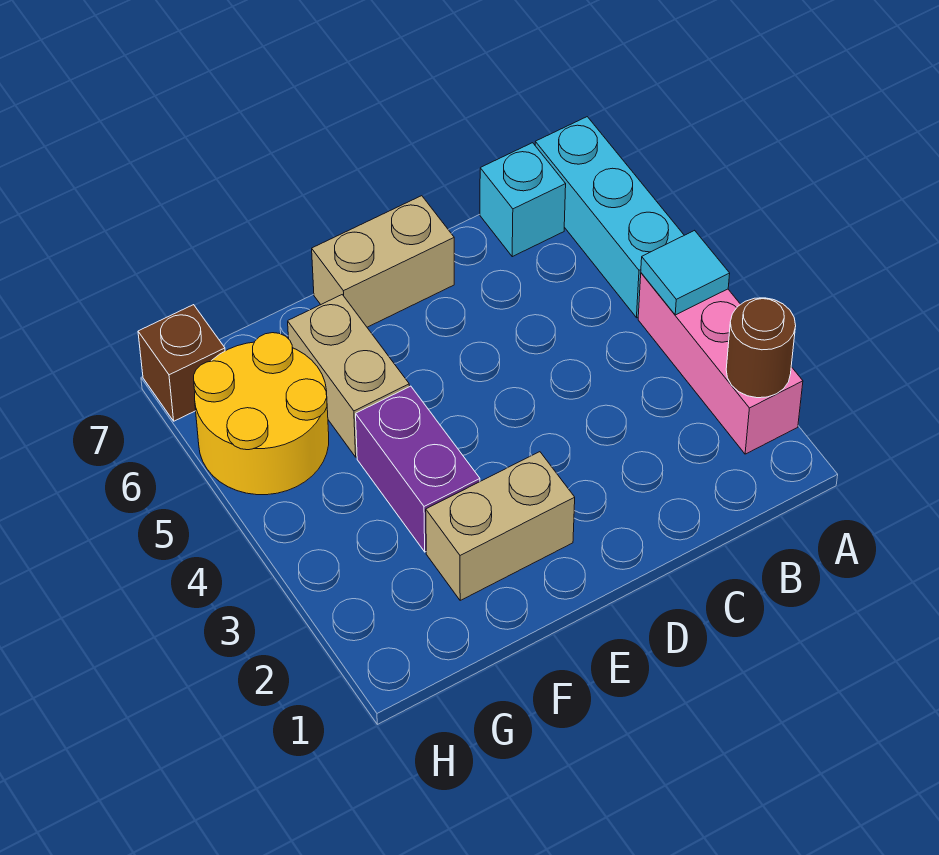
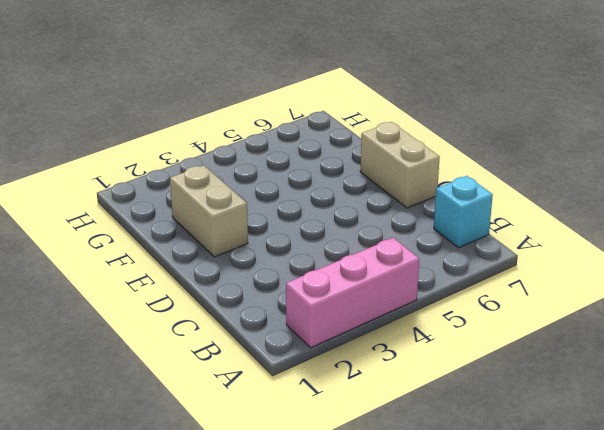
none -> cyan brick A5:A7 level 1
none -> purple brick F3:F4 level 1

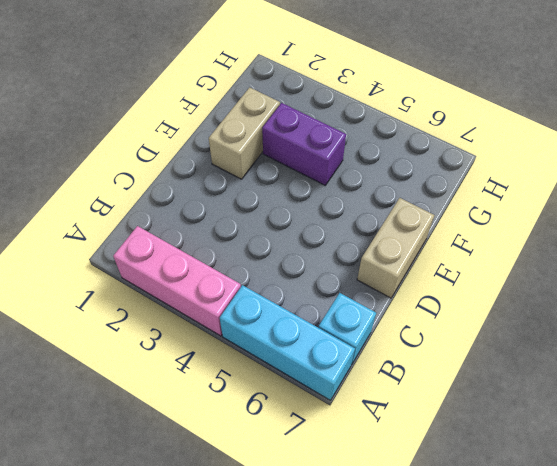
none -> tan brick F5:F6 level 1
none -> yellow round brick G5:H6 level 1

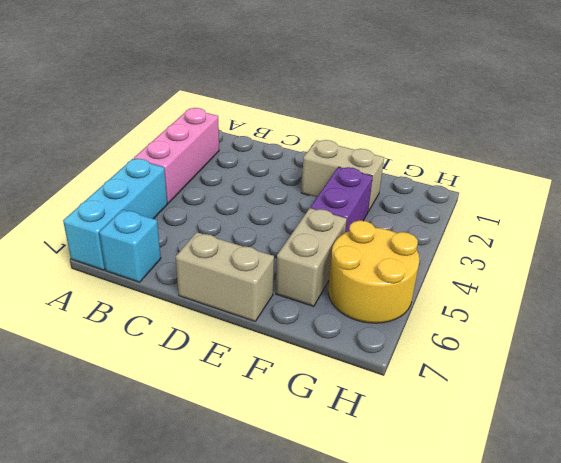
none -> brown brick H7 level 1
none -> brown round brick A2 level 2

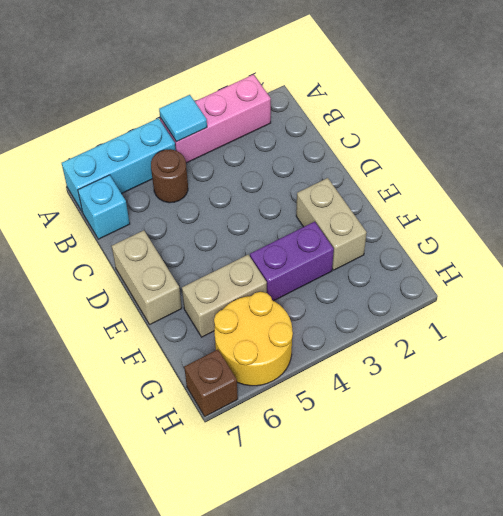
brown round brick B5 level 1 -> brown round brick A2 level 2

